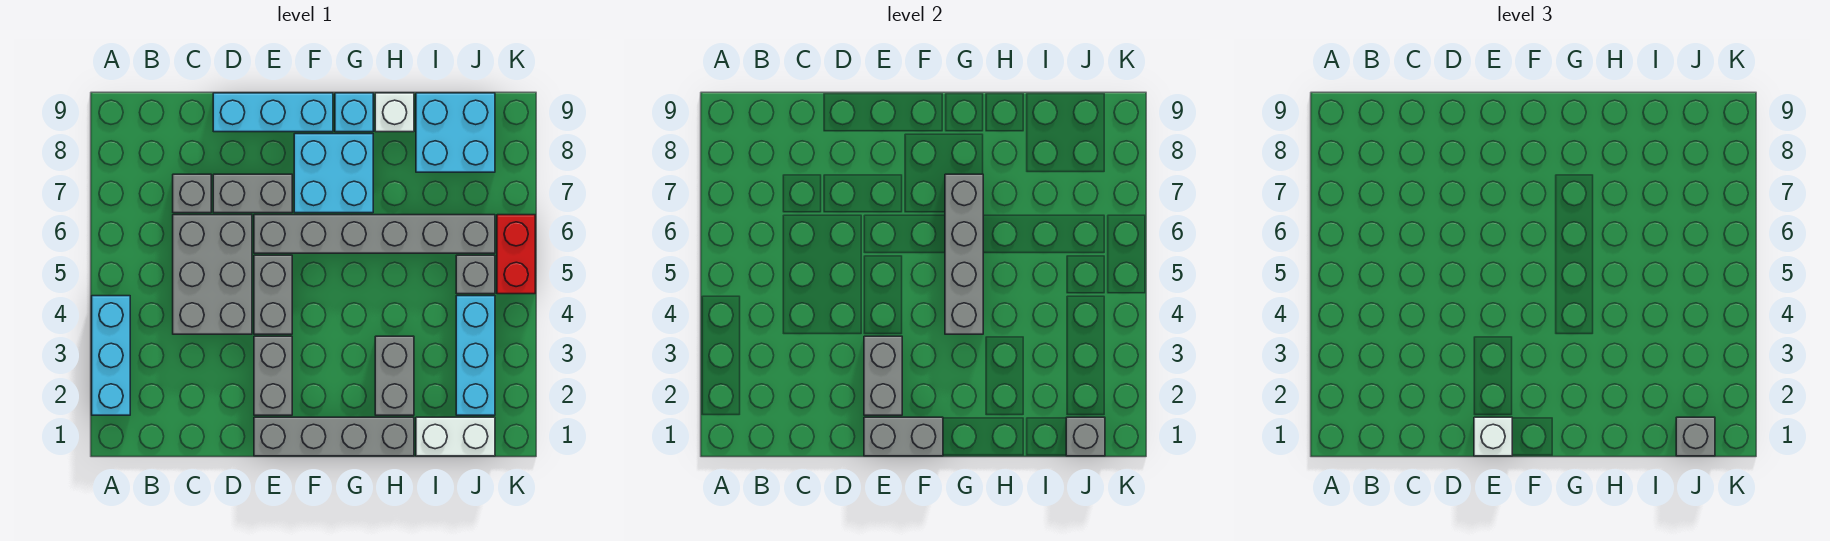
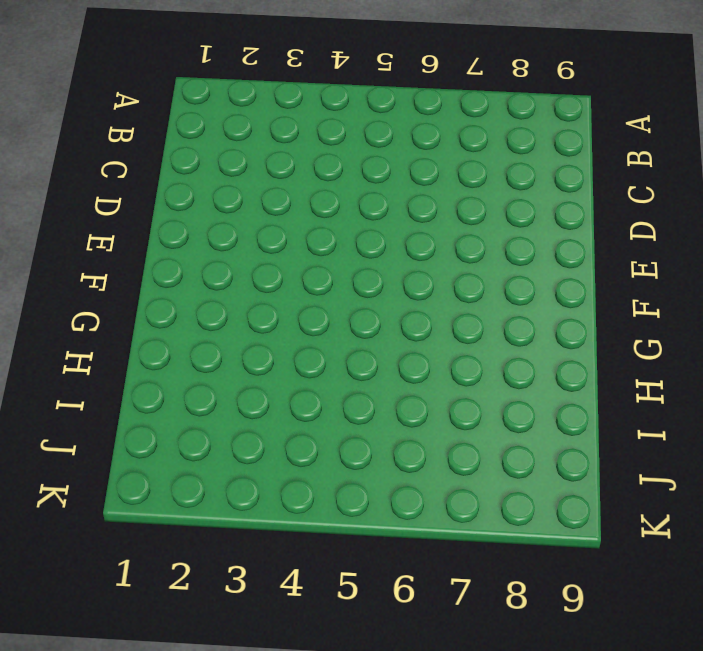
none -> cyan brick A2:A4 level 1
none -> grey brick C4:D6 level 1
none -> grey brick C7 level 1

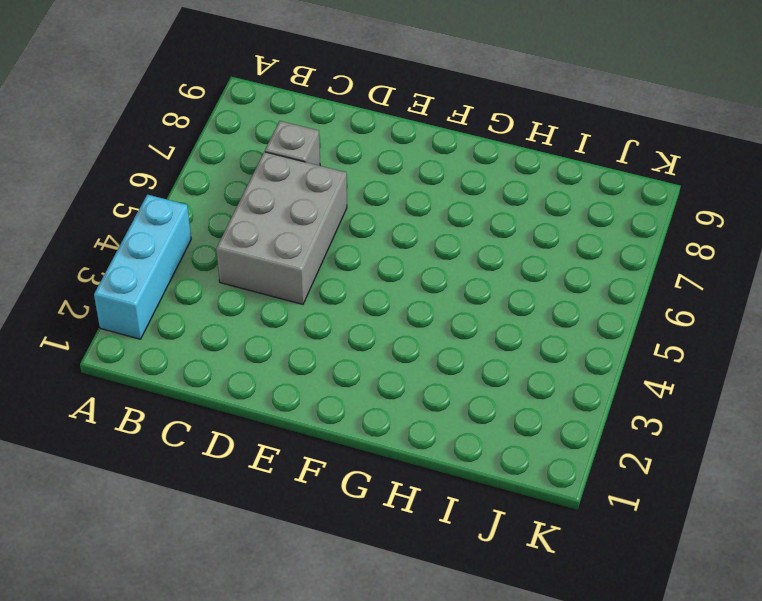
none -> grey brick D7:E7 level 1
none -> cyan brick D9:F9 level 1
none -> grey brick E1:H1 level 1

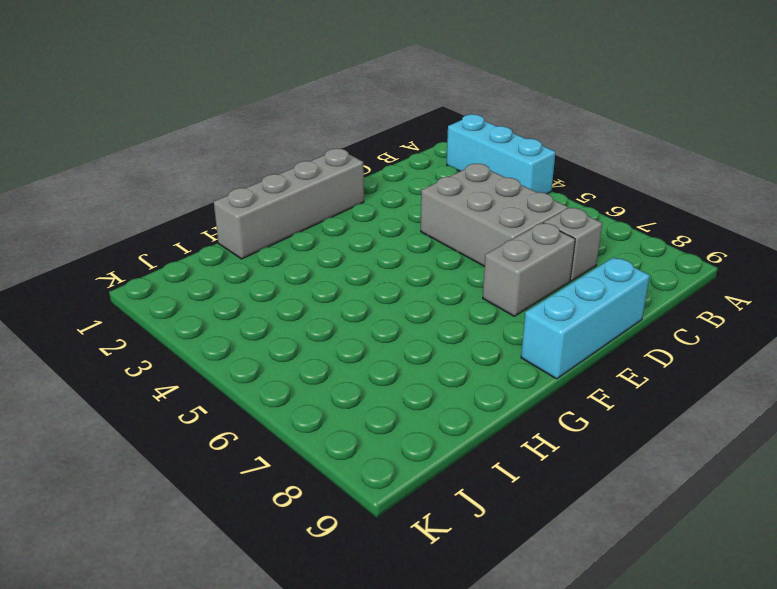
none -> grey brick E2:E3 level 1
none -> grey brick E4:E5 level 1
none -> grey brick E6:J6 level 1

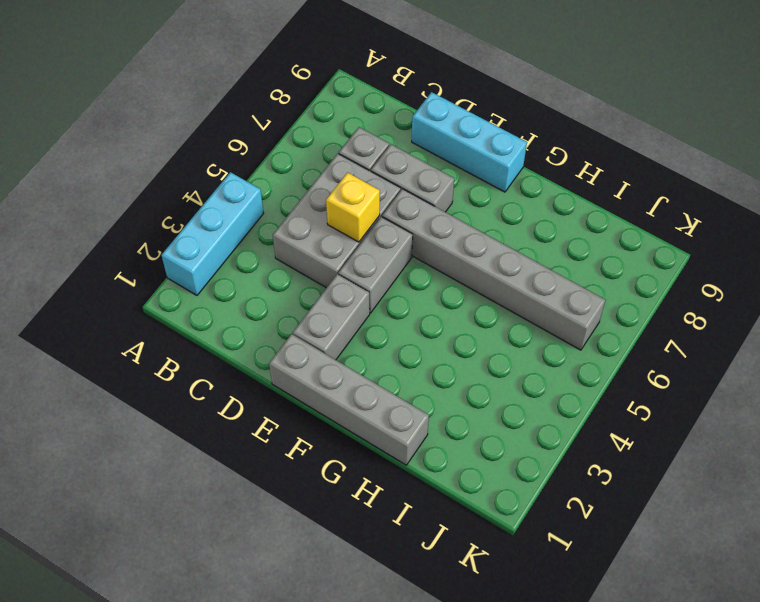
yellow brick D5 level 2 -> none
none -> cyan brick F7:G8 level 1
none -> cyan brick G9 level 1
none -> grey brick H2:H3 level 1

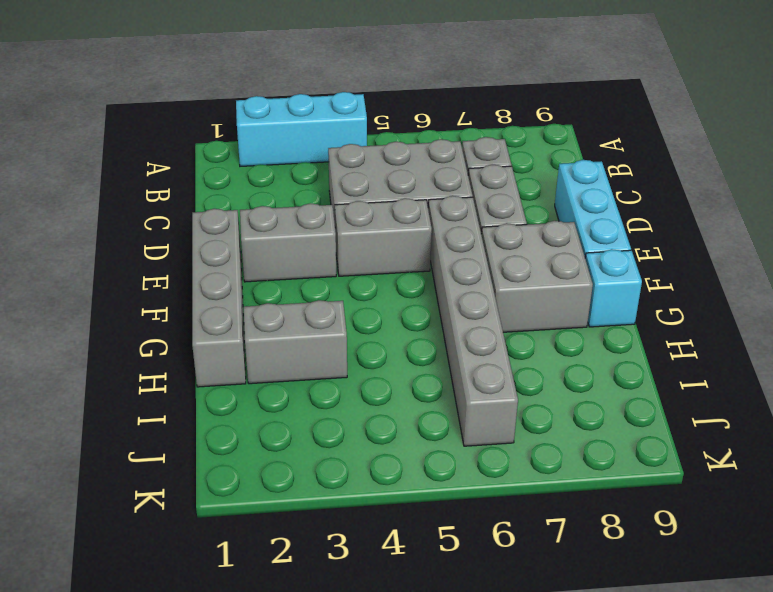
grey brick F7:G8 level 1 -> cyan brick F7:G8 level 1
none -> white brick H9 level 1
none -> white brick I1:J1 level 1
none -> cyan brick I8:J9 level 1

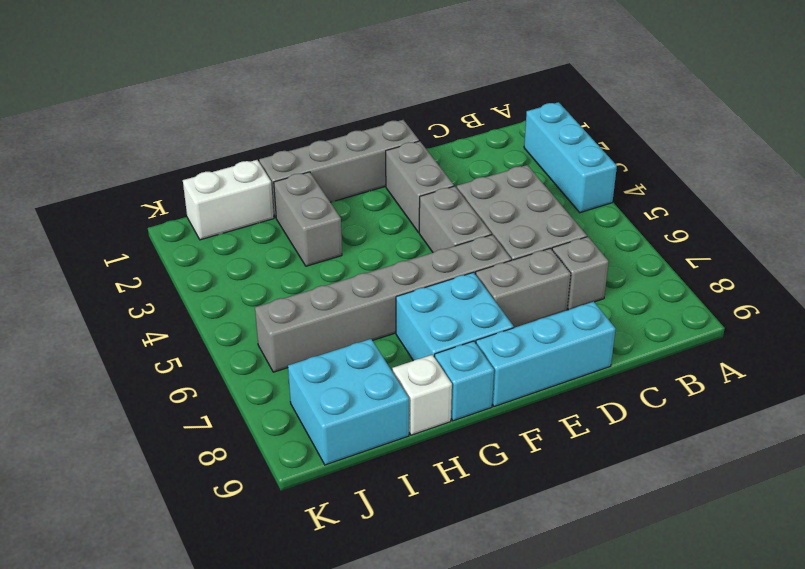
none -> cyan brick J2:J4 level 1
none -> grey brick J5 level 1
none -> red brick K5:K6 level 1

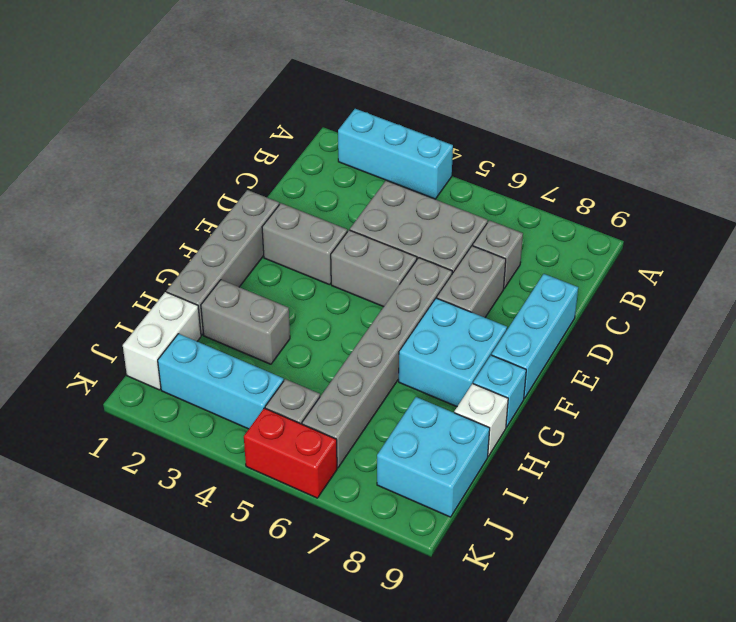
none -> grey brick E1:F1 level 2
none -> grey brick E2:E3 level 2
none -> grey brick G4:G7 level 2

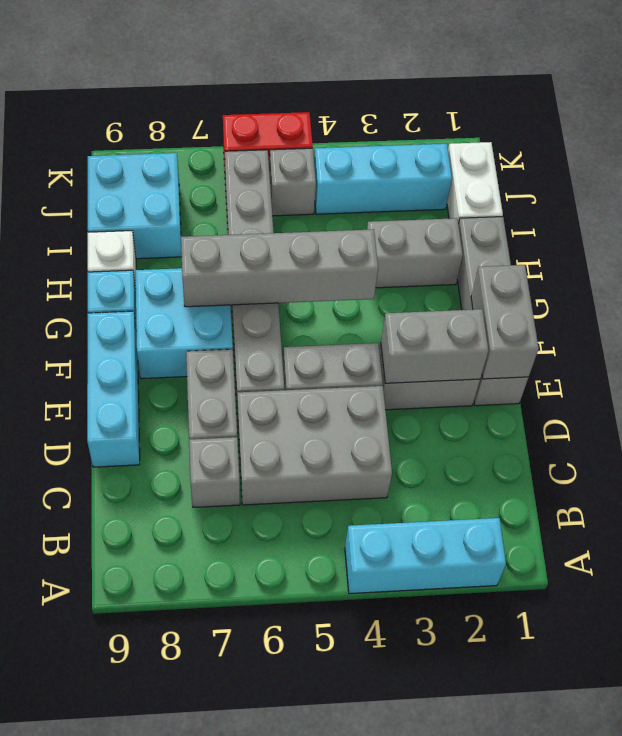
none -> grey brick J1 level 2
none -> white brick E1 level 3
none -> grey brick J1 level 3

